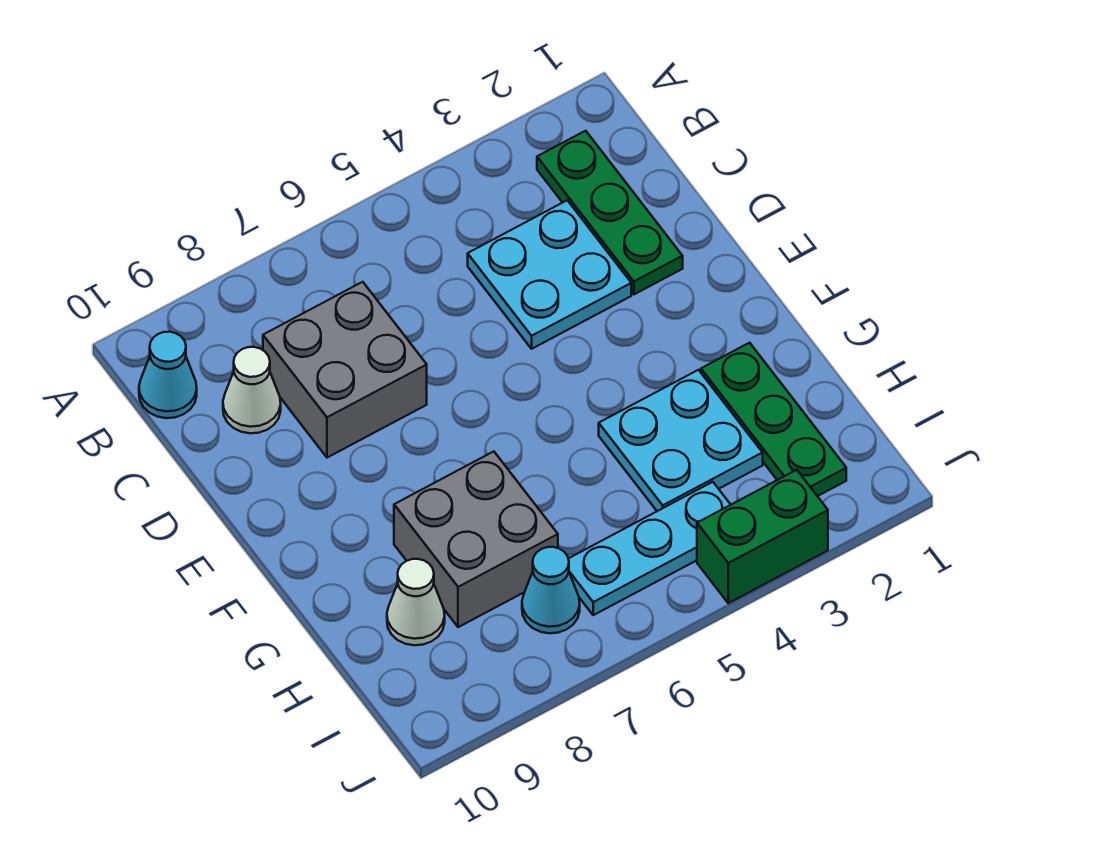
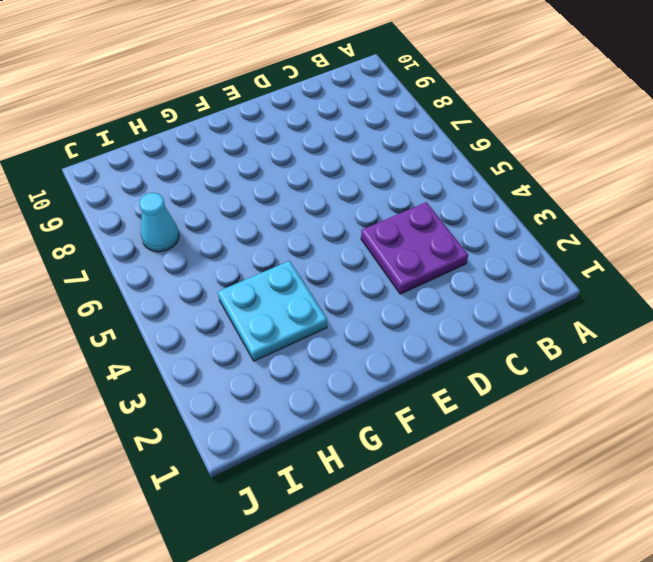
purple plate C3:D4 level 1 -> cyan plate C3:D4 level 1
none -> green plate B2:D2 level 1
none -> cyan cone B10 level 1
none -> grey brick C7:D8 level 1

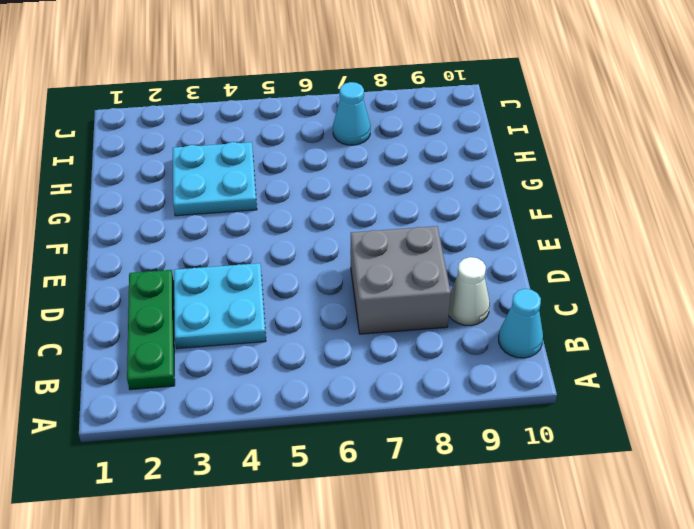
none -> green plate G2:I2 level 1
none -> grey brick G7:H8 level 1
none -> white cone H9 level 1

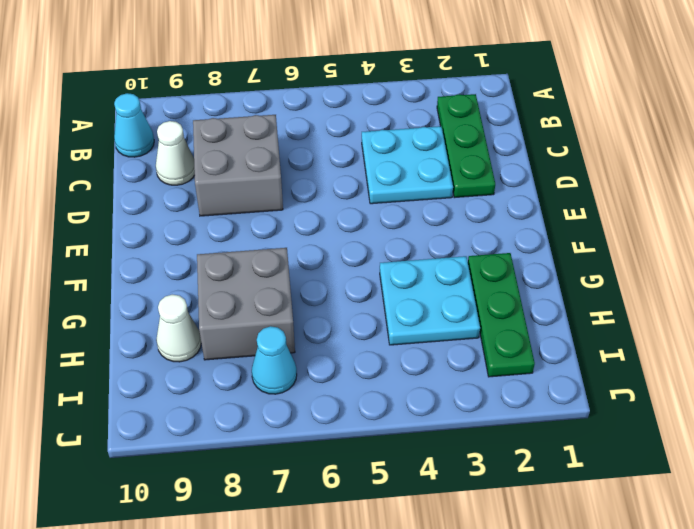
none -> cyan plate I4:I6 level 1
none -> green brick J3:J4 level 1

